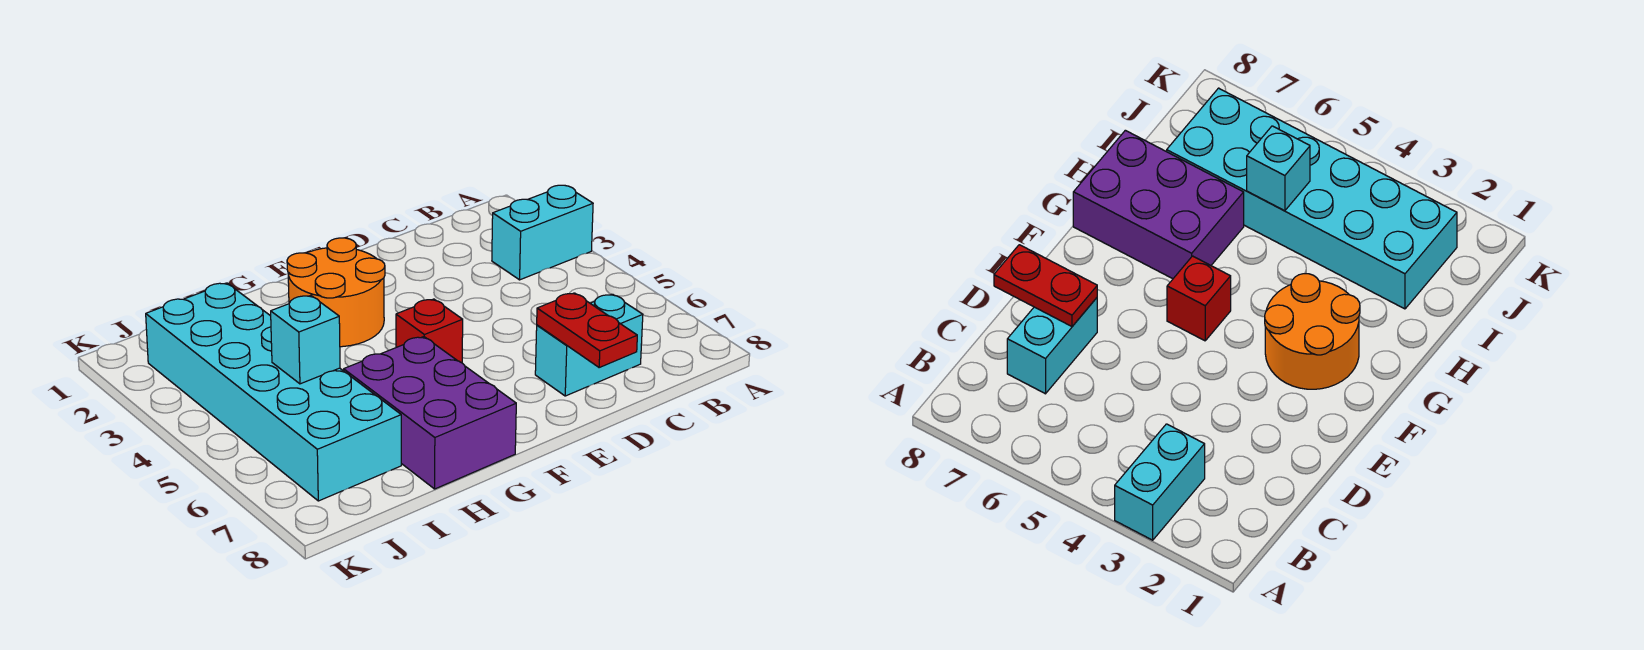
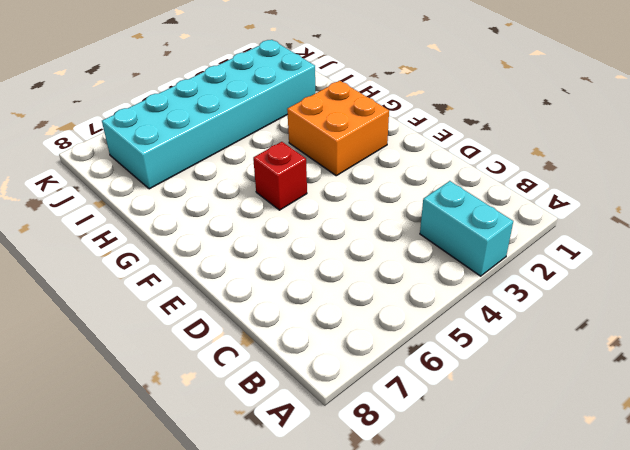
orange brick F2:G3 level 1 -> orange round brick F2:G3 level 1
none -> cyan brick C7:D7 level 1
none -> purple brick G6:H8 level 1

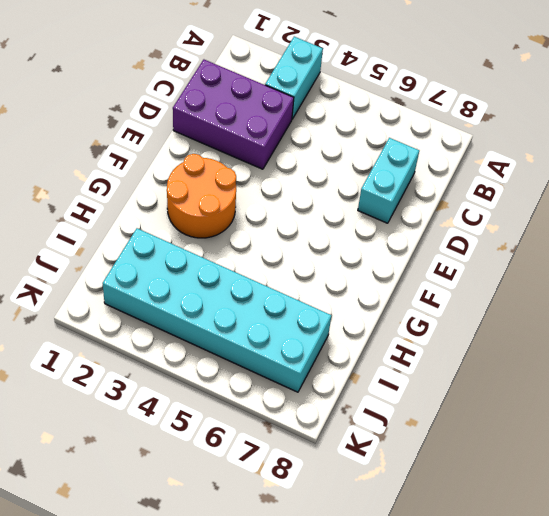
purple brick C1:D3 level 1 -> purple brick G6:H8 level 1
none -> red brick F5 level 1
none -> red plate D7:D8 level 2

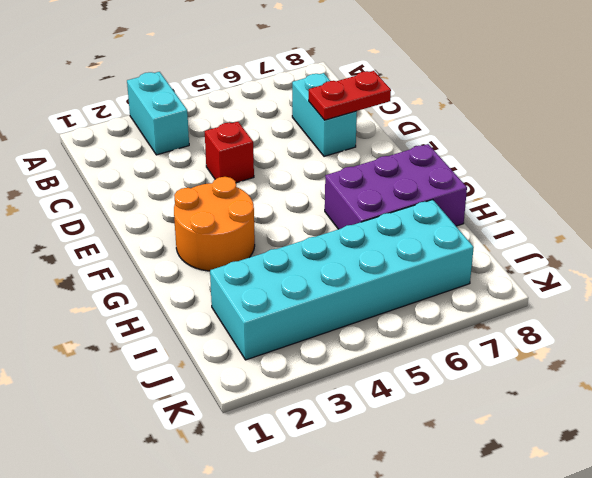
red brick D4 level 1 -> red brick F5 level 1
none -> cyan brick I5 level 2

